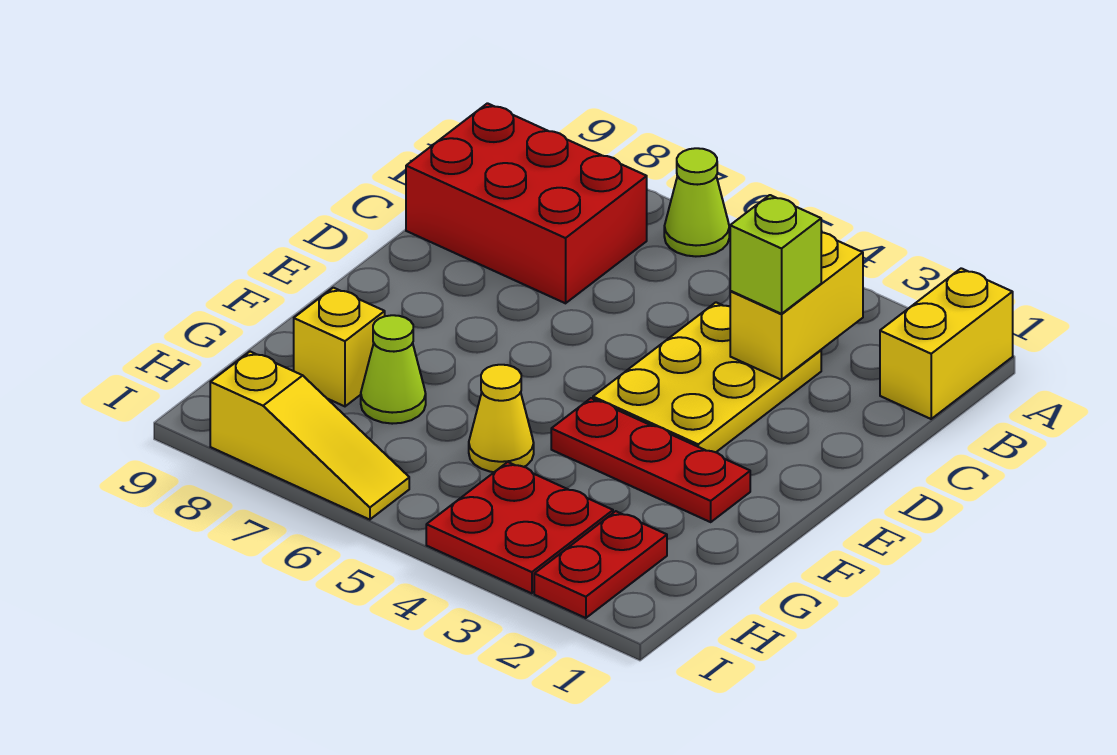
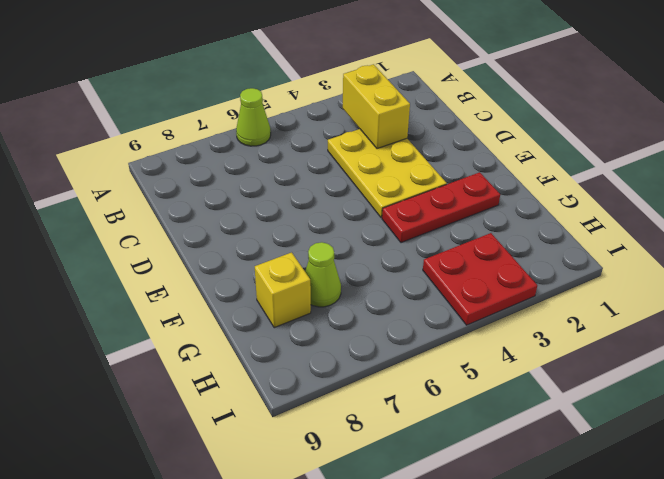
none -> yellow brick A1:B1 level 1
none -> red brick B7:C9 level 1
none -> yellow cone G5 level 1

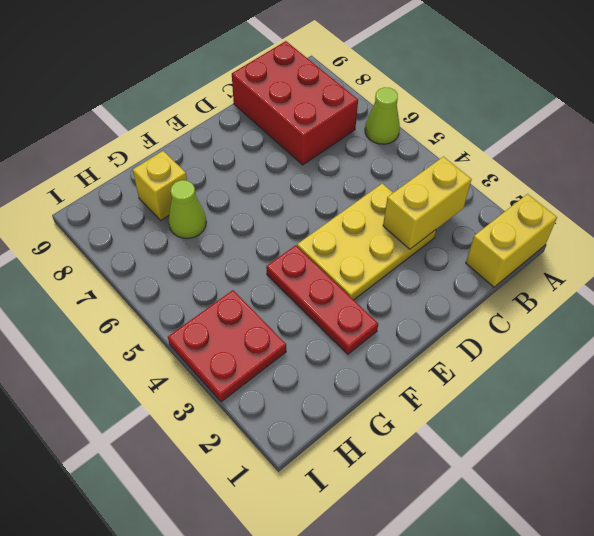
none -> yellow cone G5 level 1
none -> red plate H2:I2 level 1
none -> yellow slope I6:I8 level 1 top 8

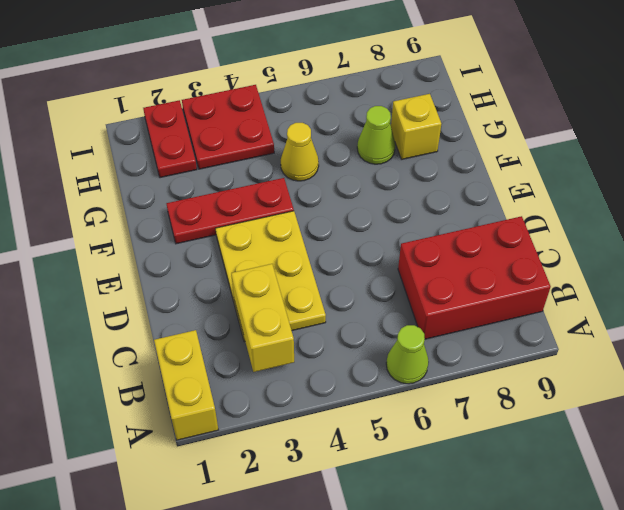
none -> yellow slope I6:I8 level 1 top 8
none -> lime brick C3 level 3

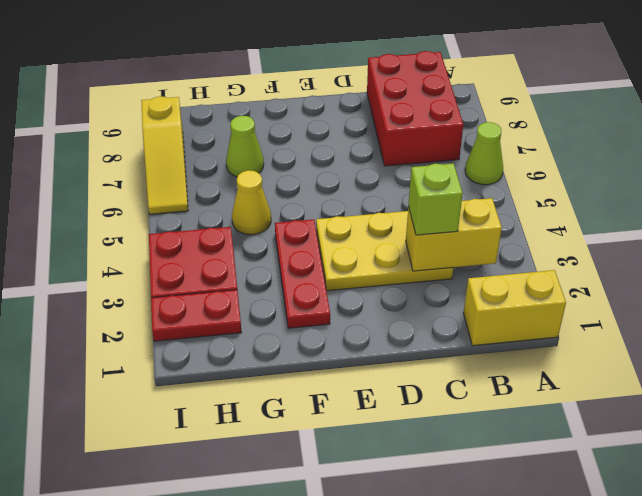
none -> yellow brick G8 level 1

